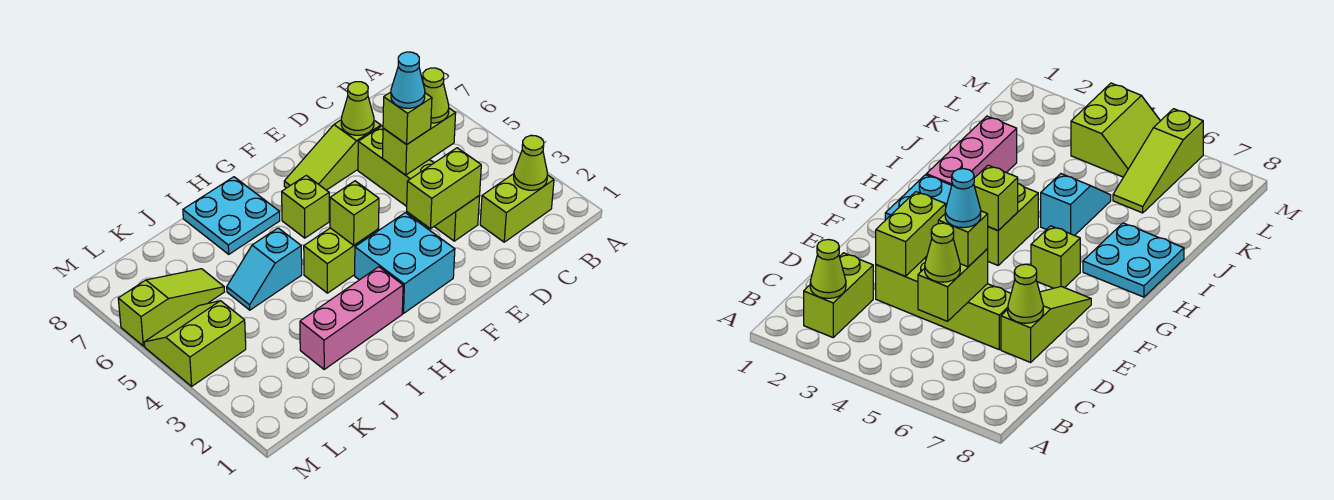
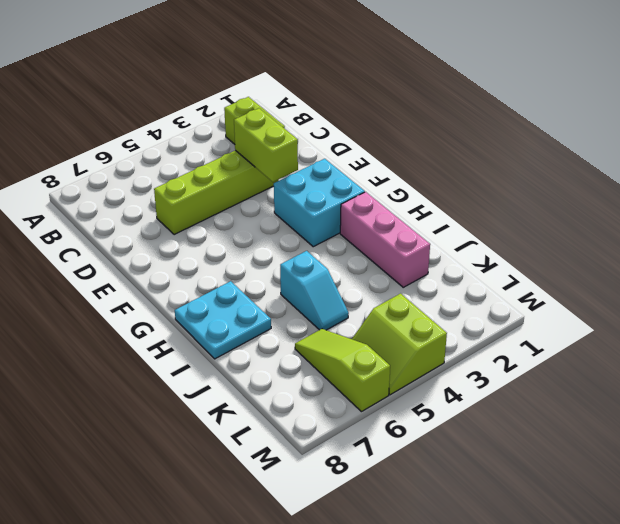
none -> lime slope D7:F7 level 1 top D
none -> lime brick G4:H4 level 1
none -> lime brick G6 level 1

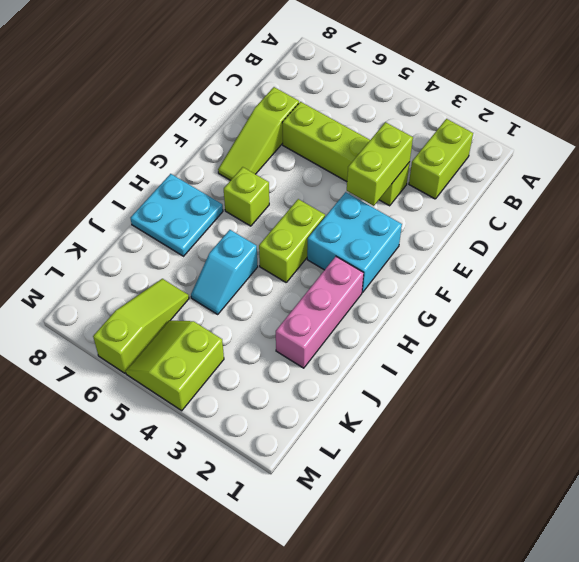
none -> lime cone B2 level 2
none -> lime brick C5:D5 level 2
none -> lime cone D7 level 2

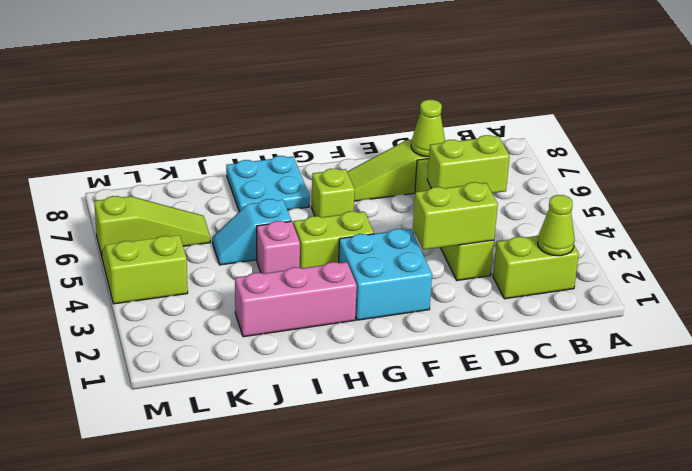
pink brick I4 level 1 -> none
none -> lime brick G4 level 2
none -> lime cone C5 level 3
none -> lime brick D5 level 3

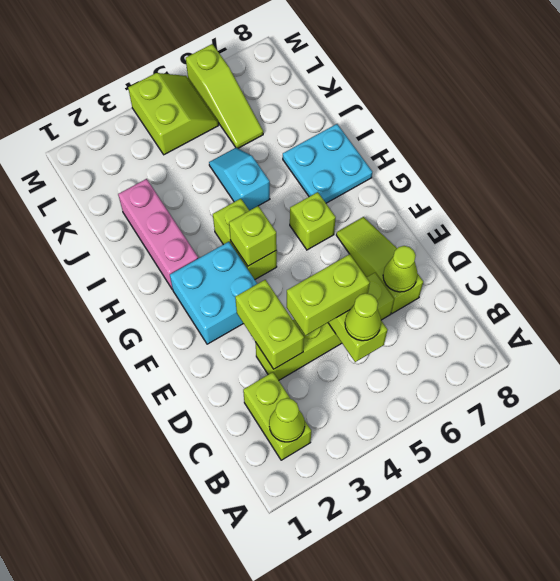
lime brick D4:D5 level 3 -> lime brick D5 level 3
none -> cyan cone D5 level 4

